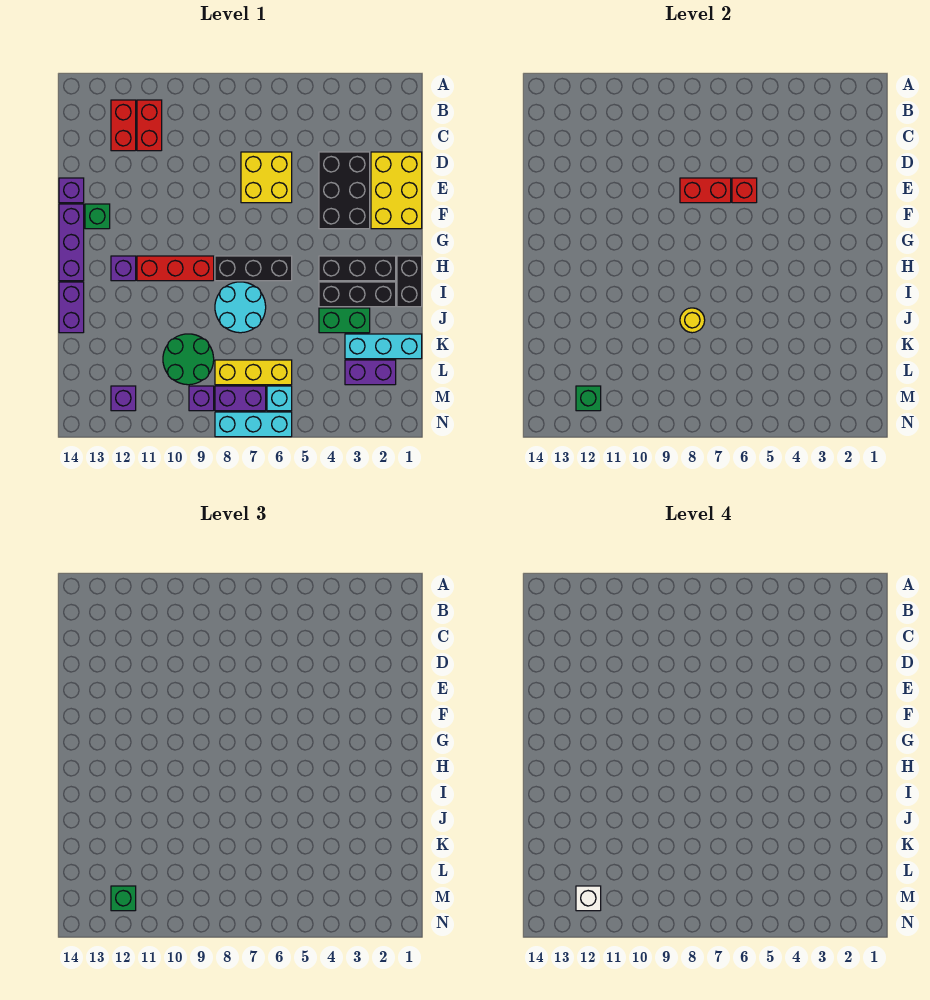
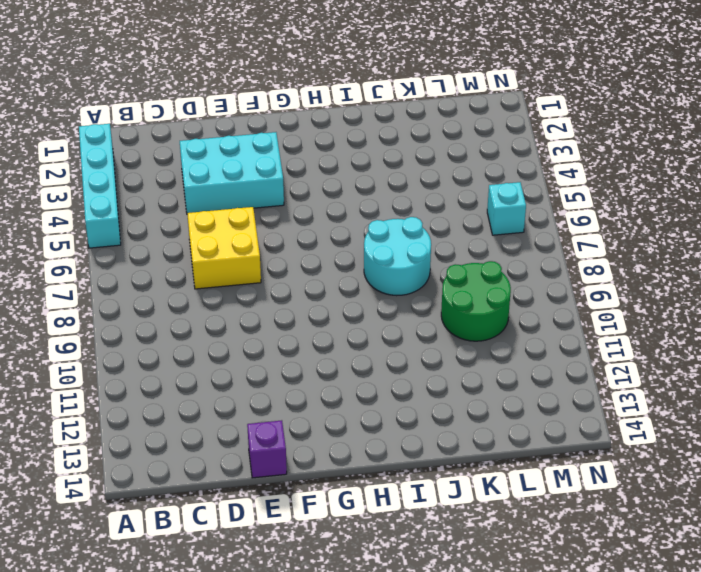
cyan brick A2:A5 level 1 -> none
cyan brick D3:F4 level 1 -> black brick D3:F4 level 1
none -> red brick B11:C11 level 1
none -> red brick B12:C12 level 1
none -> yellow brick D1:F2 level 1
none -> green brick F13 level 1

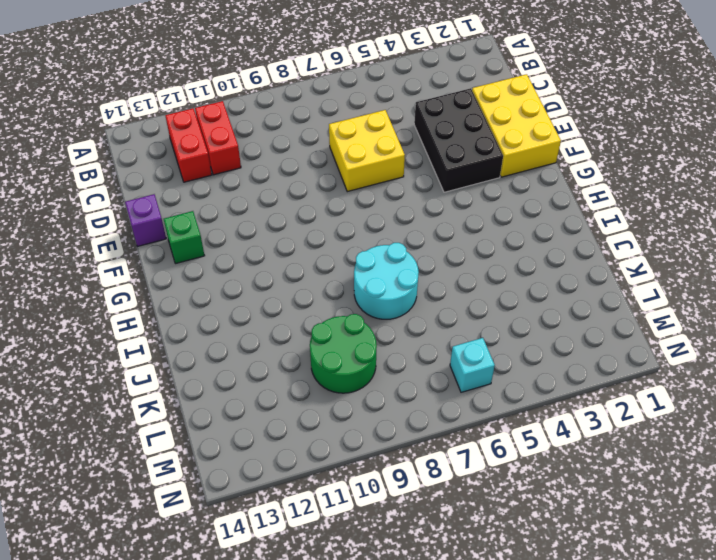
none -> purple brick F14:H14 level 1
none -> black brick H1:I1 level 1
none -> black brick H2:H4 level 1
none -> black brick H6:H8 level 1

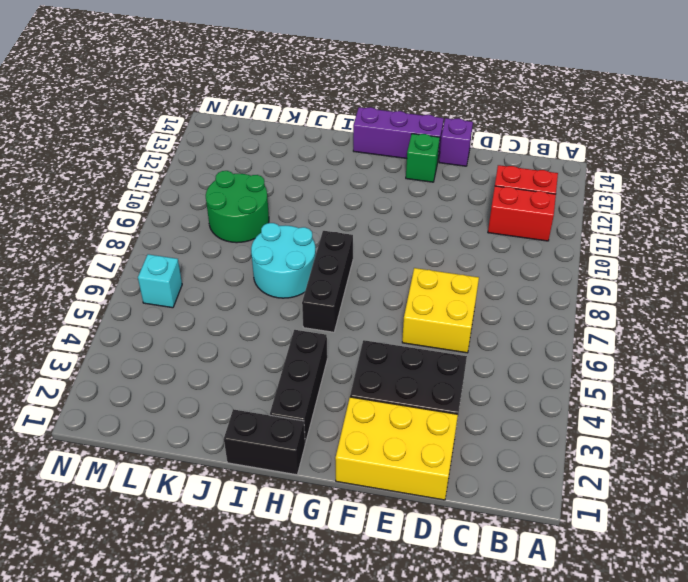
none -> red brick H9:H11 level 1
none -> purple brick H12 level 1
none -> black brick I2:I4 level 1
none -> purple brick I14:J14 level 1

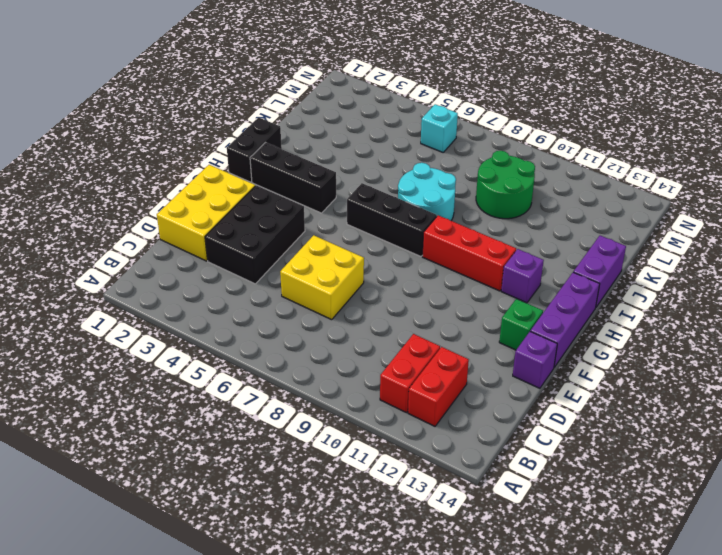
none -> black brick I2:I4 level 1
none -> green brick J3:J4 level 1
none -> cyan brick K1:K3 level 1
none -> purple brick L2:L3 level 1

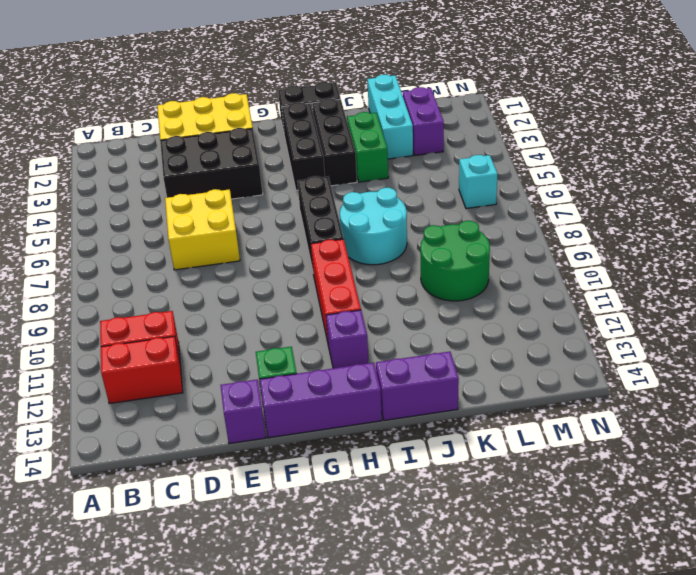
none -> yellow brick L6:L8 level 1
none -> purple brick M7:M8 level 1
none -> purple brick M9 level 1
none -> purple brick M12 level 1

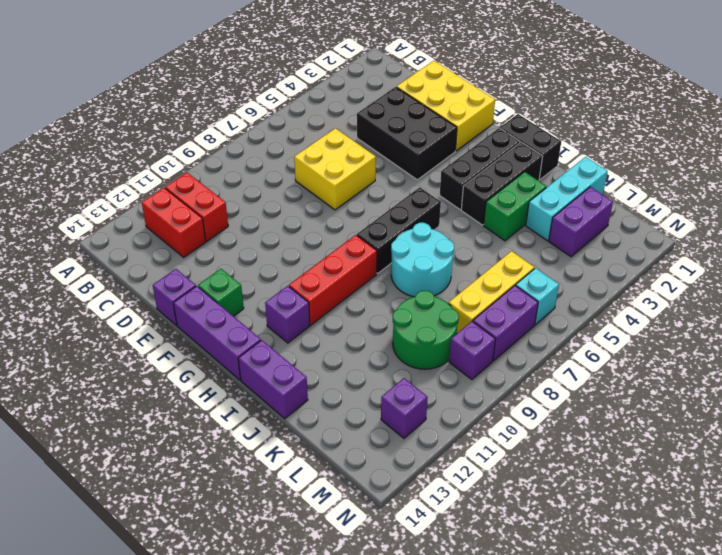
none -> cyan brick N6:N8 level 1
none -> red brick E6 level 2
none -> red brick E7:E8 level 2
none -> yellow round brick J8 level 2

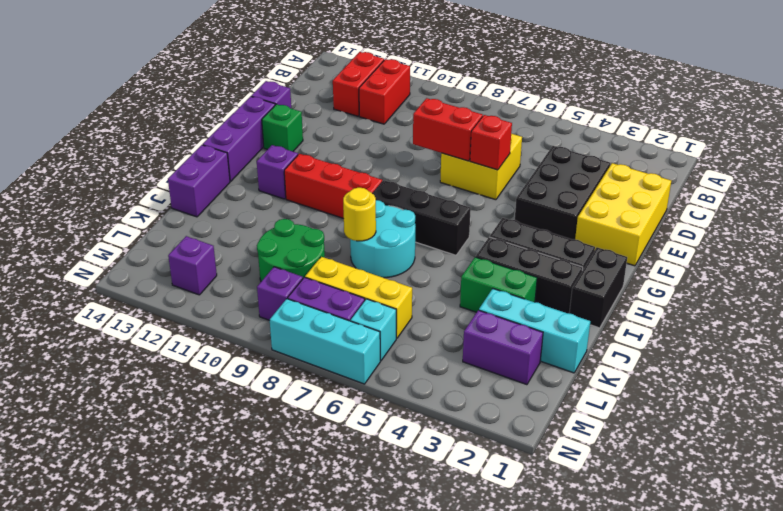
none -> green brick M12 level 2
none -> green brick M12 level 3
none -> white brick M12 level 4

